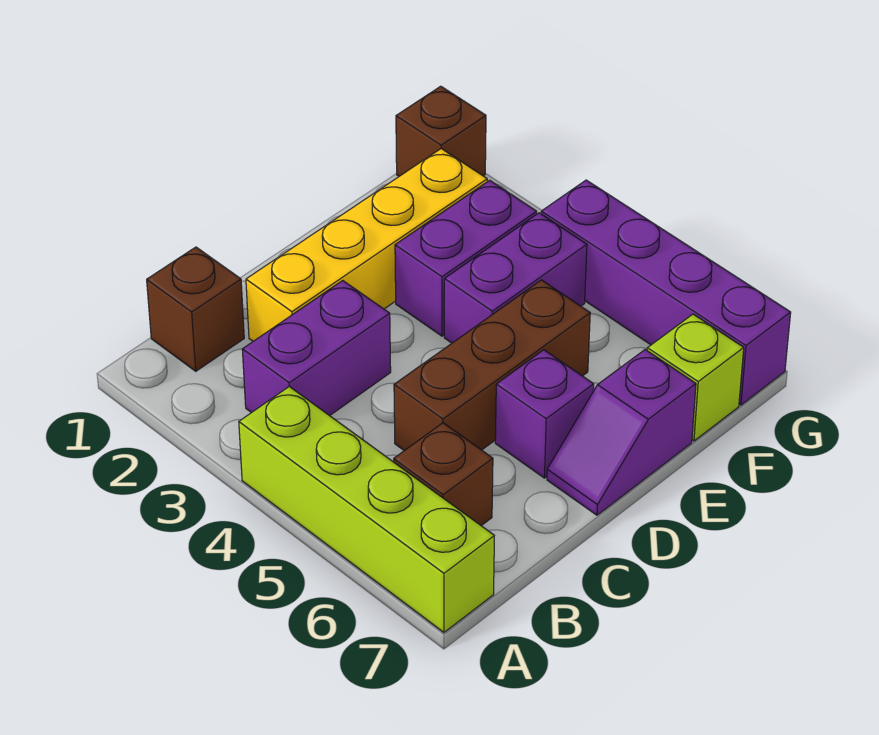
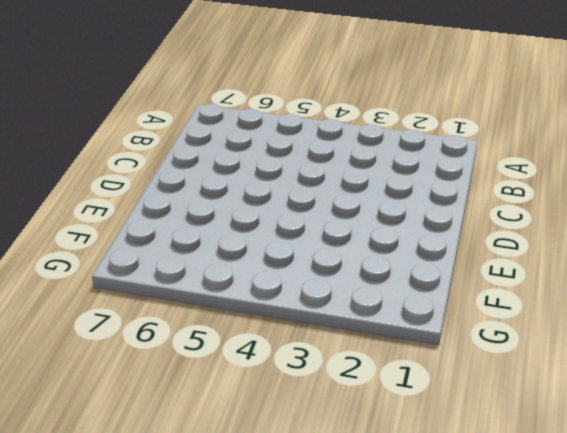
none -> lime brick A4:A7 level 1
none -> brown brick B1 level 1
none -> purple brick B3:C3 level 1

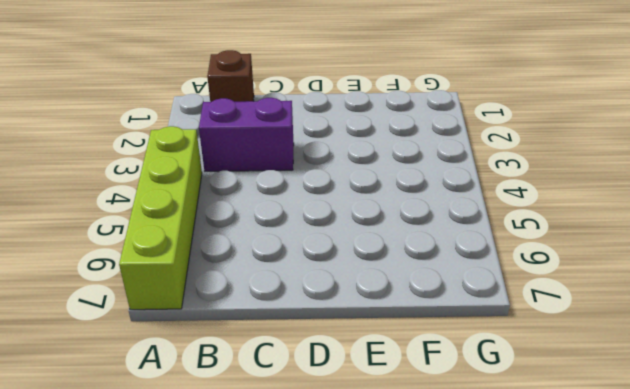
none -> brown brick B6 level 1
none -> yellow brick C2:F2 level 1
none -> brown brick C5:E5 level 1

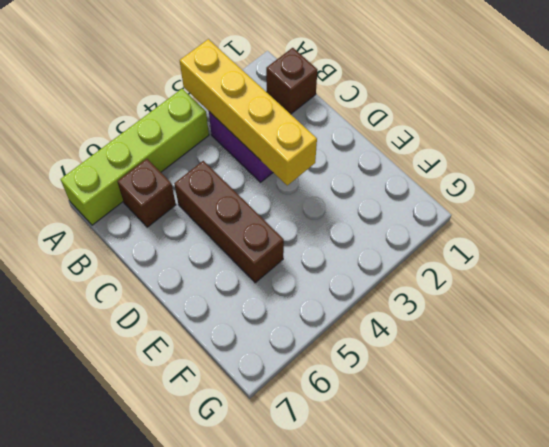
yellow brick A3:D3 level 2 -> yellow brick C2:F2 level 1
none -> purple brick D6 level 1
none -> purple slope D7:E7 level 1 top E
none -> purple brick E3:F3 level 1

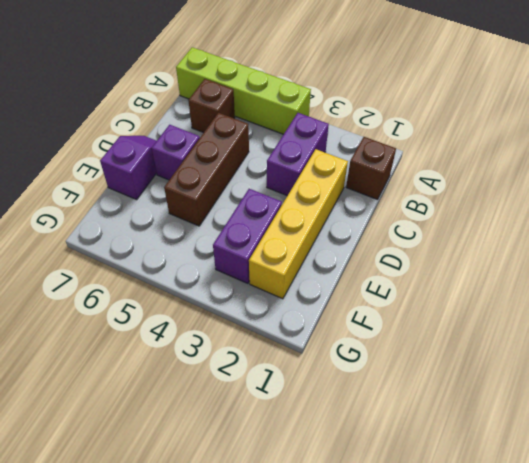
none -> purple brick E4:F4 level 1
none -> lime brick F7 level 1
none -> brown brick G1 level 1

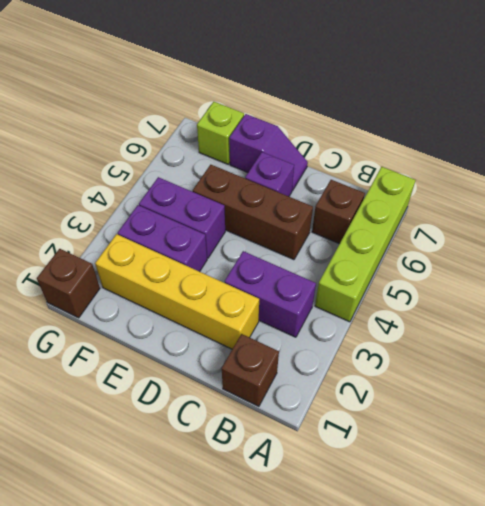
none -> purple brick G4:G7 level 1

